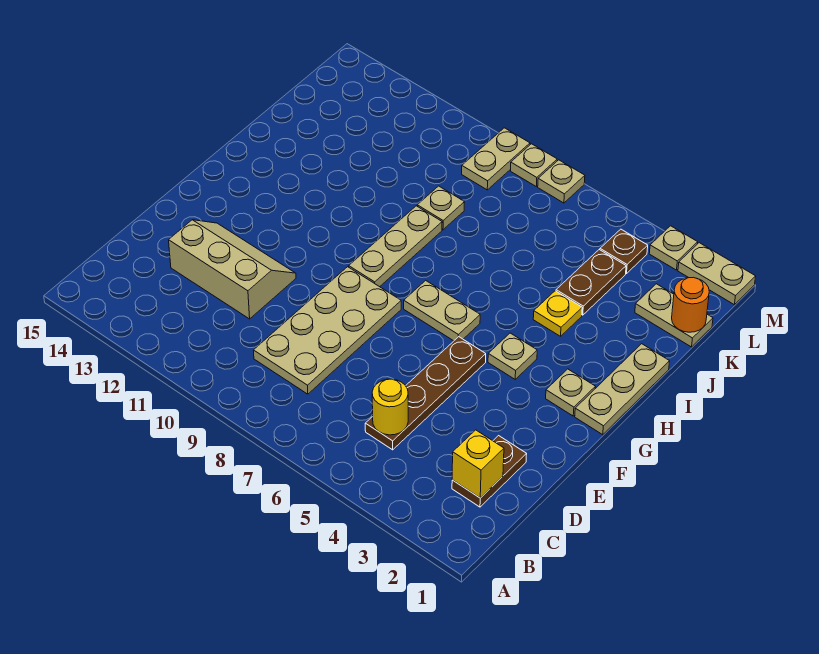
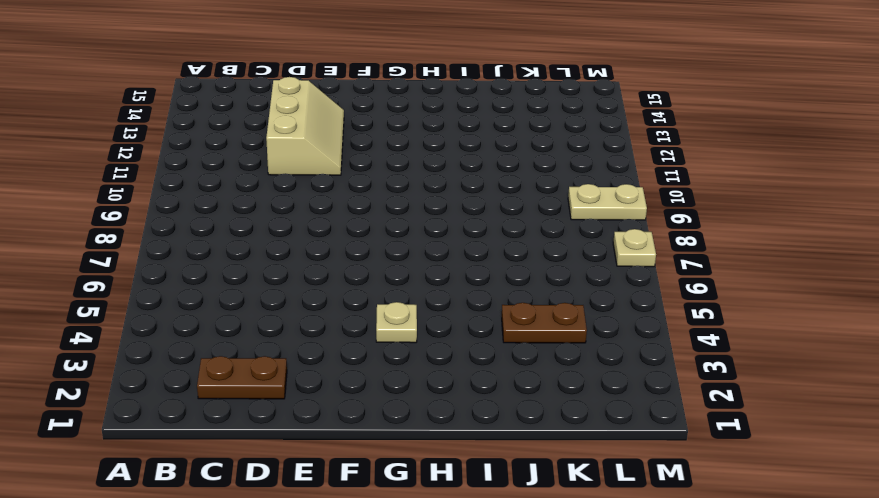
none -> brown plate C5:F5 level 1
none -> tan plate C8:F9 level 1
none -> tan plate G1:I1 level 1

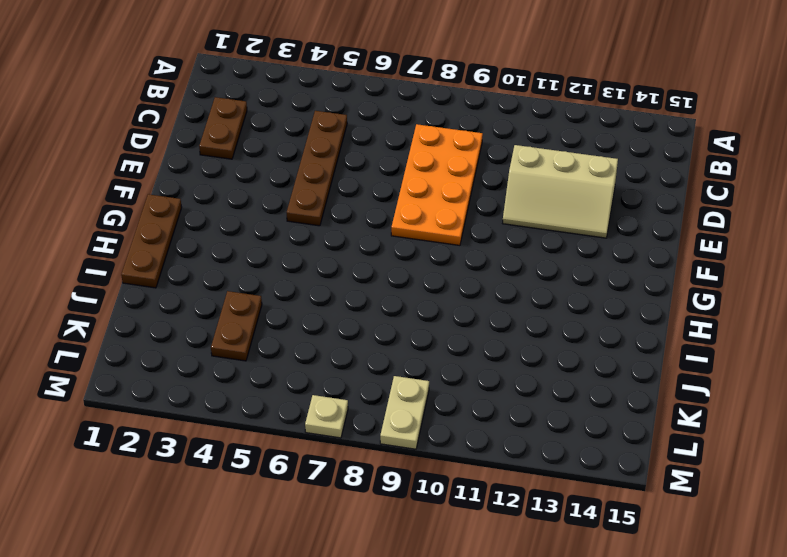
orange plate C8:F9 level 1 -> tan plate C8:F9 level 1
brown plate G1:I1 level 1 -> tan plate G1:I1 level 1
none -> tan plate G2 level 1
none -> tan plate G4 level 1
none -> tan plate G6:G7 level 1

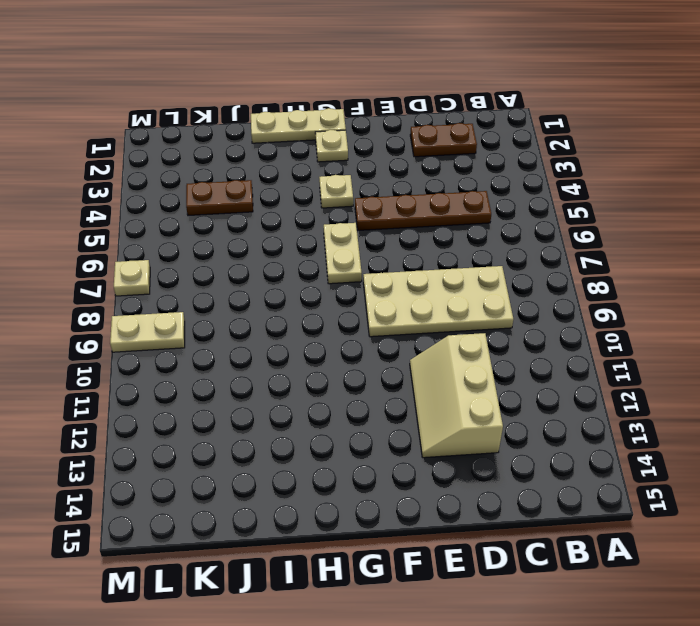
none -> tan plate G9:I9 level 1
none -> yellow plate I4 level 1
none -> tan plate J9 level 1

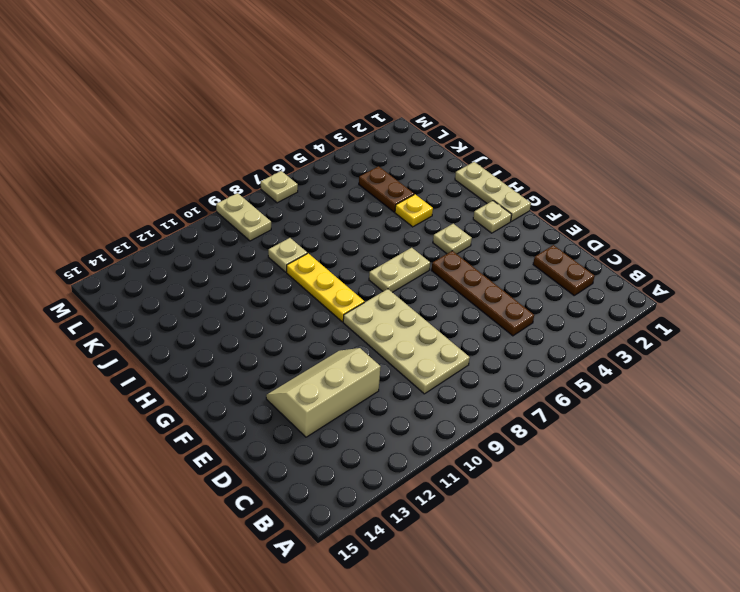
yellow plate G9:I9 level 1 -> tan plate G9:I9 level 1
none -> tan plate K1:K2 level 1
none -> brown plate L4 level 1
none -> tan plate M1:M2 level 1

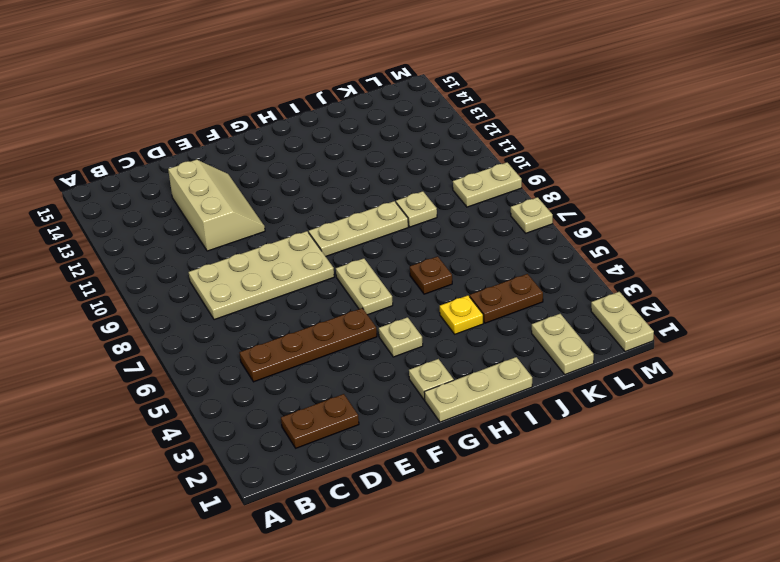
brown plate I6 level 1 -> brown plate L4 level 1
none -> tan plate M3 level 1
none -> tan plate M8 level 1
none -> yellow brick C2 level 2

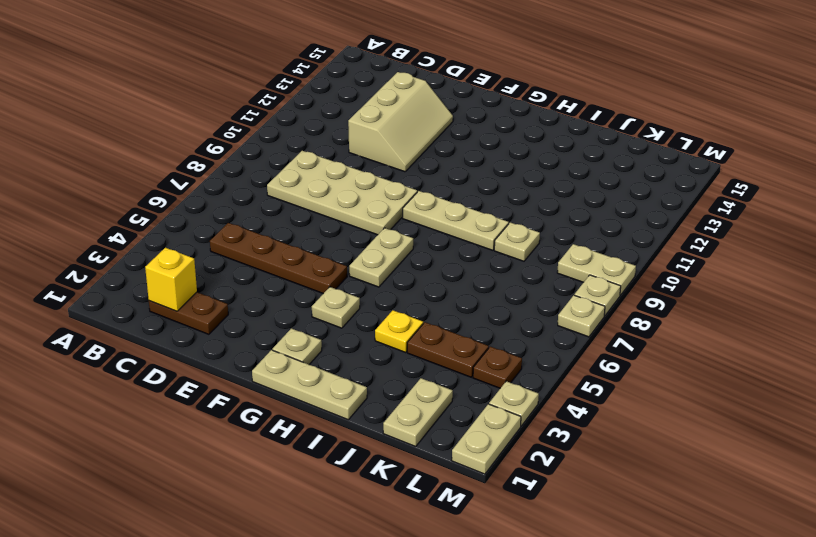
none -> yellow round brick C5 level 2
none -> orange round brick K1 level 2

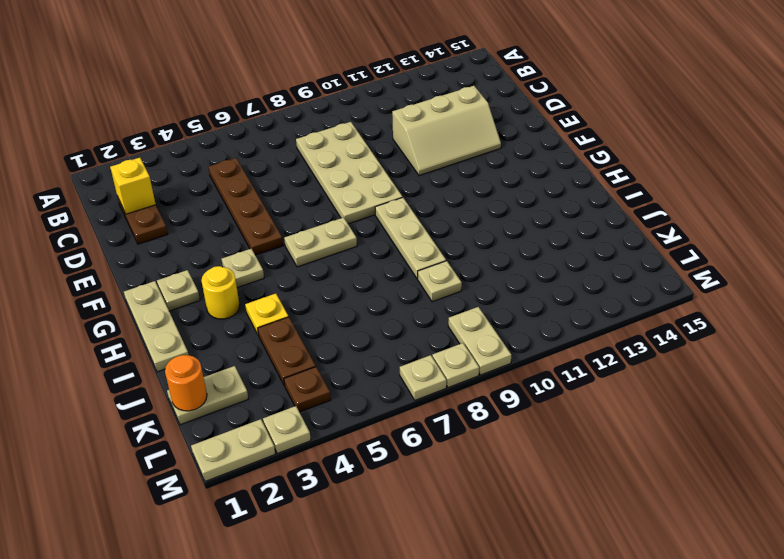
yellow round brick H3 level 1 -> yellow round brick C5 level 2

